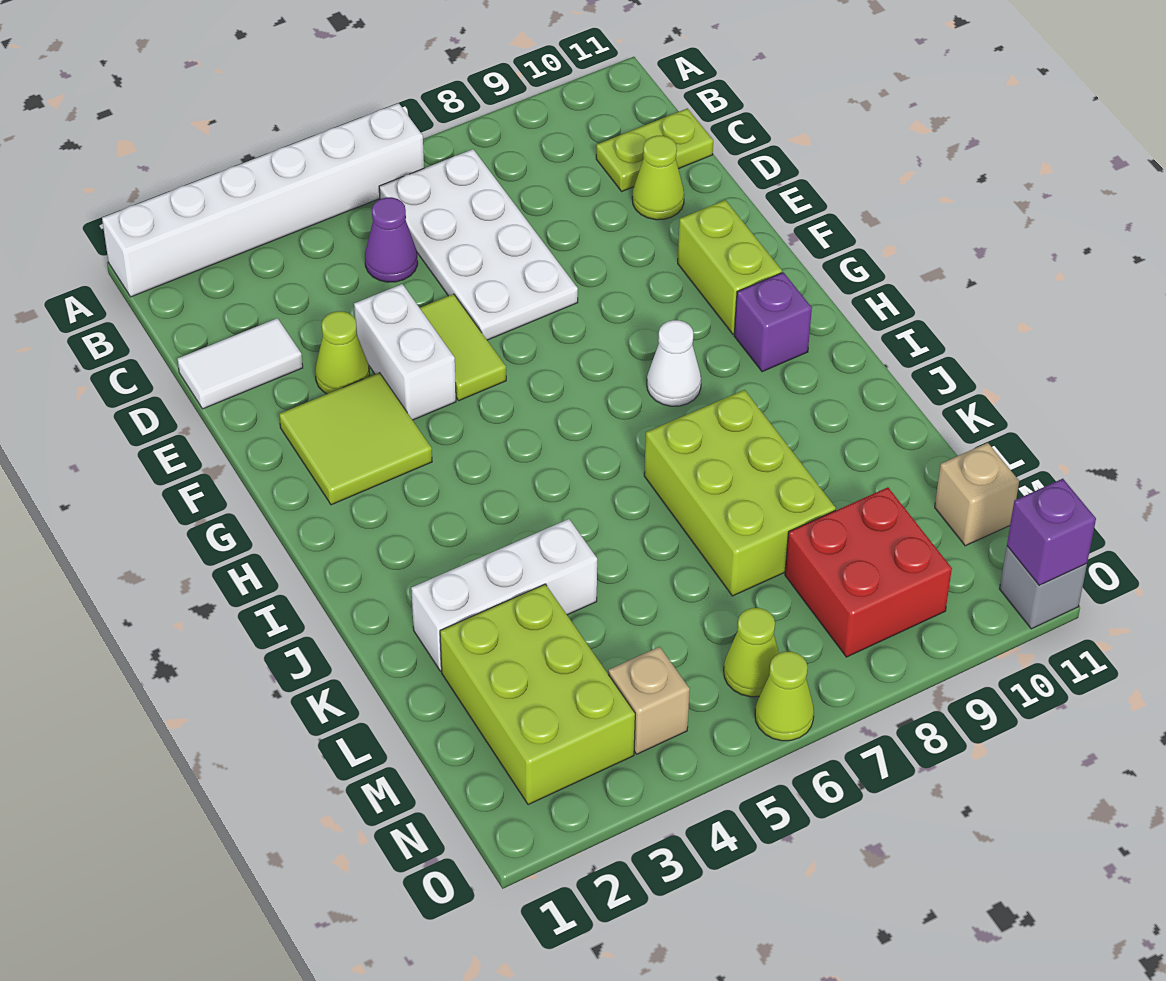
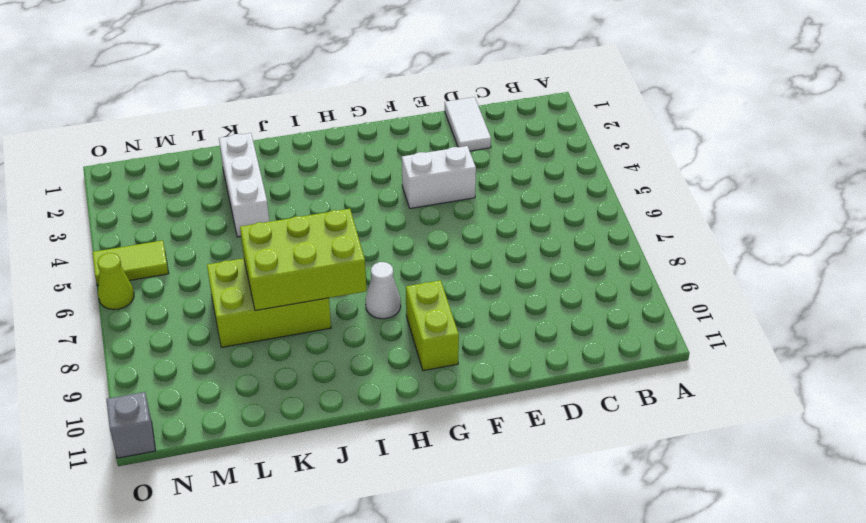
lime brick G9:G10 level 1 -> lime brick F10:G10 level 1
lime brick I7:K8 level 2 -> lime brick L2:N3 level 1
lime tile N5:O5 level 1 -> lime tile E5:F5 level 1
none -> white brick A1:A6 level 1
none -> white plate B6:E7 level 1
none -> purple cone C5 level 1

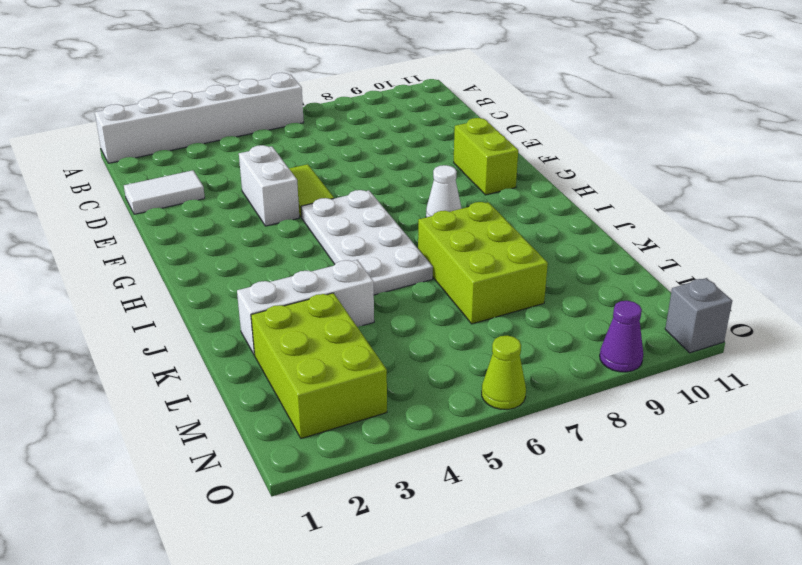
white plate G5:J6 level 1 -> white plate B6:E7 level 1
purple cone O9 level 1 -> purple cone C5 level 1
none -> lime plate C10:C11 level 1
none -> lime cone D10 level 1
none -> lime cone E3 level 1

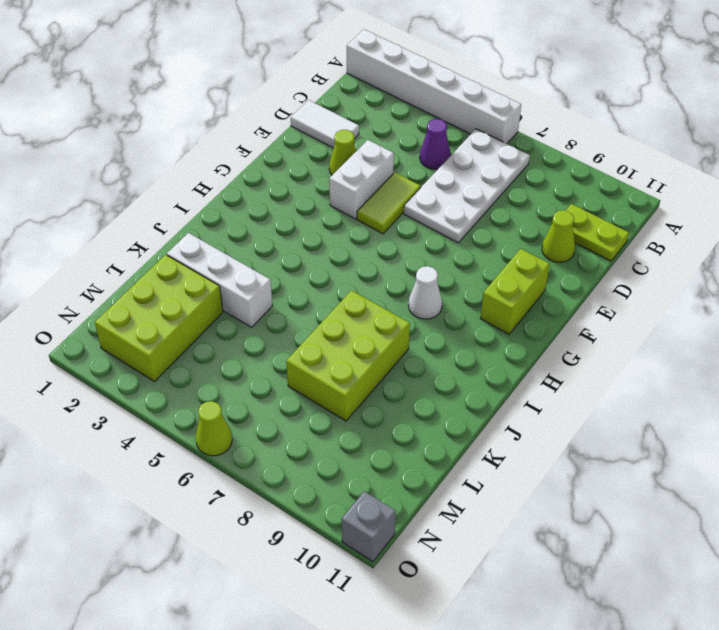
none -> lime tile F2:G3 level 1
none -> purple brick H10 level 1
none -> red brick M8:N9 level 1

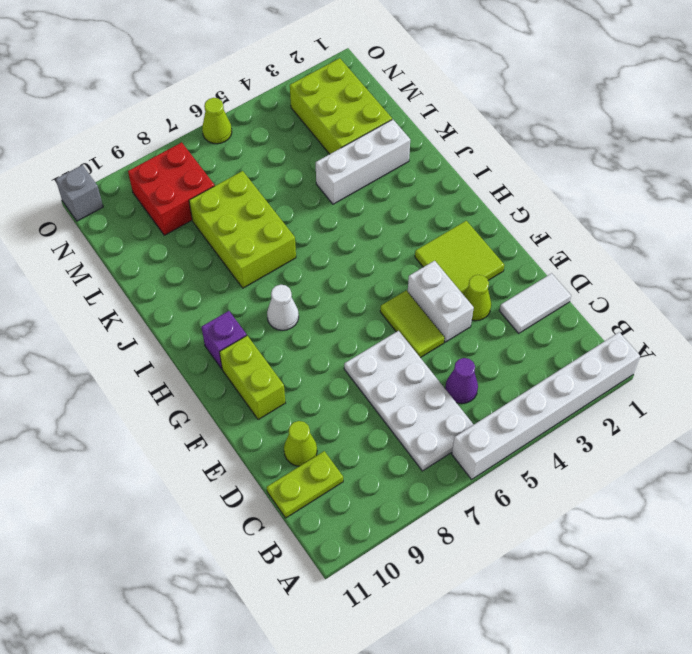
none -> tan brick M11 level 1
none -> tan brick N4 level 1
none -> lime cone N6 level 1

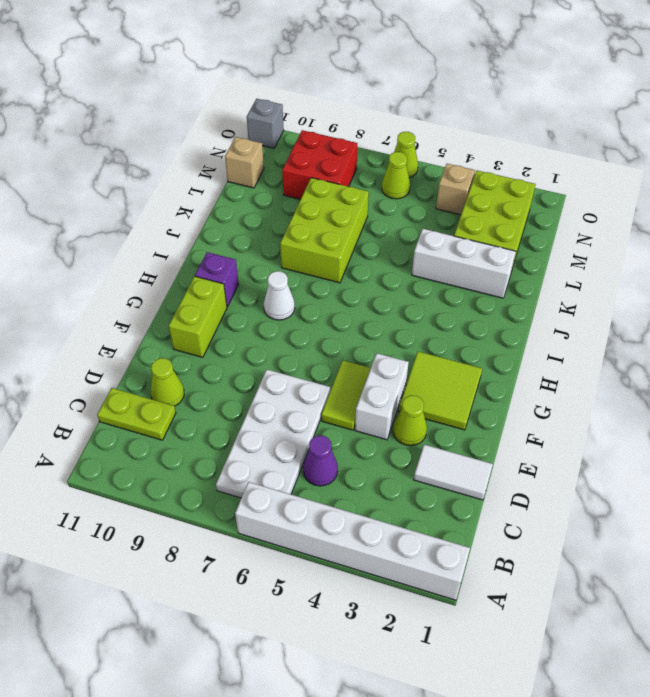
none -> purple brick O11 level 2

